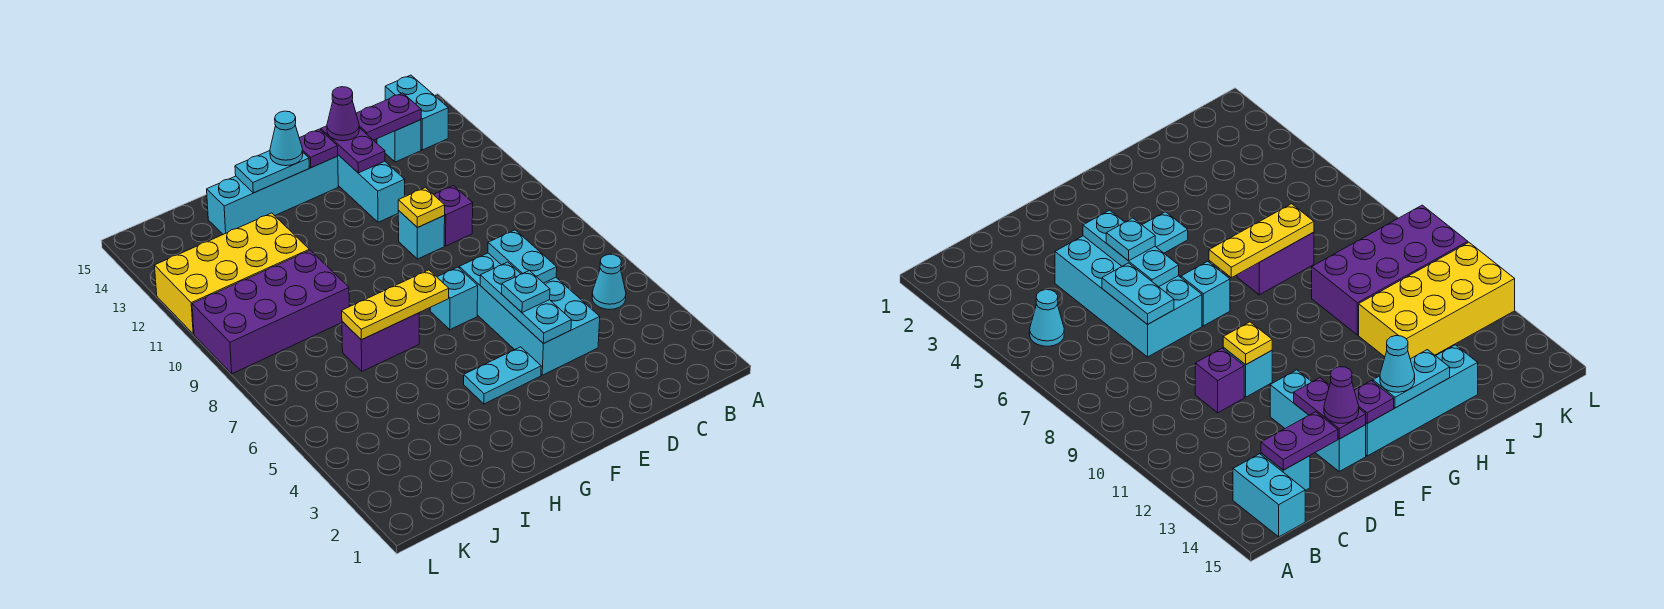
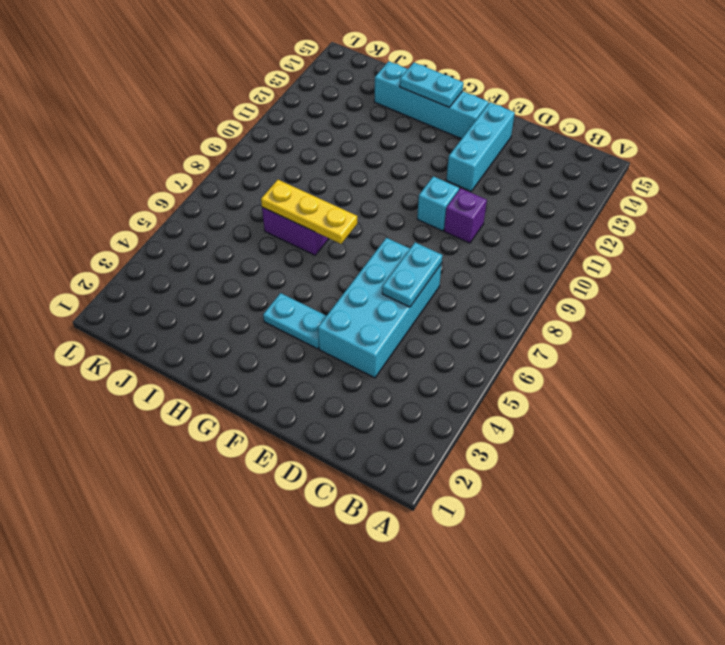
none -> cyan cone B5 level 1
none -> cyan brick B14:B15 level 1
none -> cyan brick C14 level 1

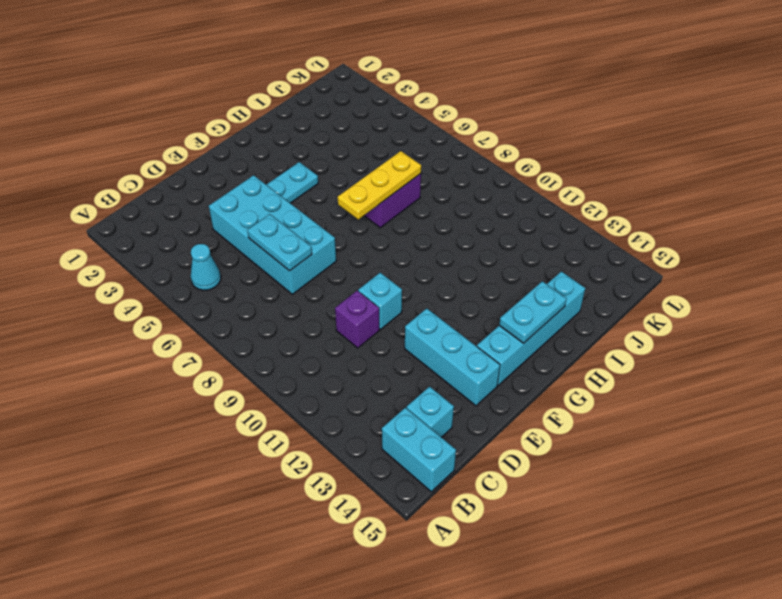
none -> cyan brick F7 level 1
none -> purple brick I9:L10 level 1
none -> yellow brick I11:L12 level 1

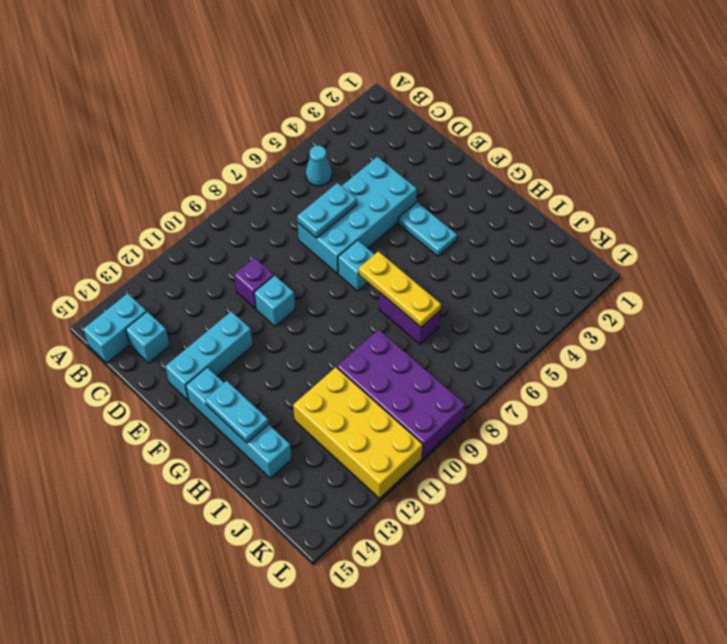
none -> purple plate C14:D14 level 2
none -> cyan plate E4:E6 level 2
none -> yellow plate E10 level 2

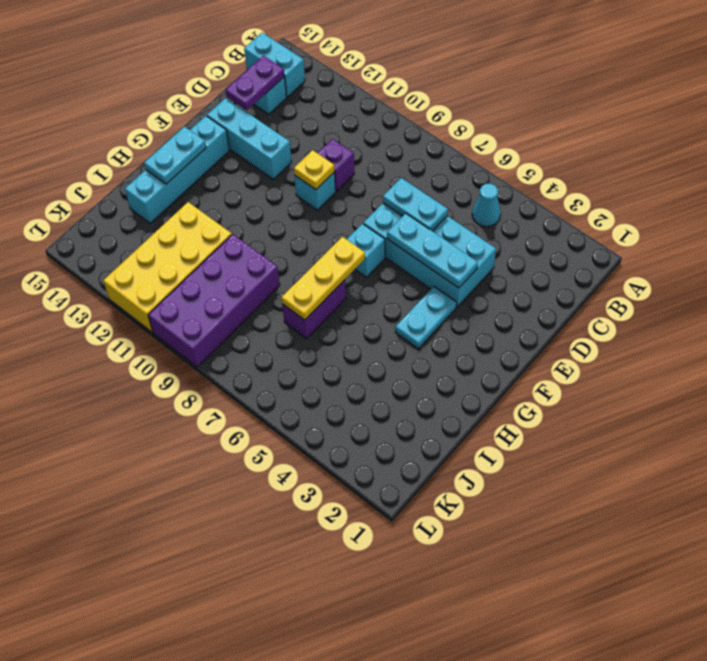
none -> purple plate E13:E14 level 2
none -> purple plate F14 level 2
none -> cyan plate E5 level 3

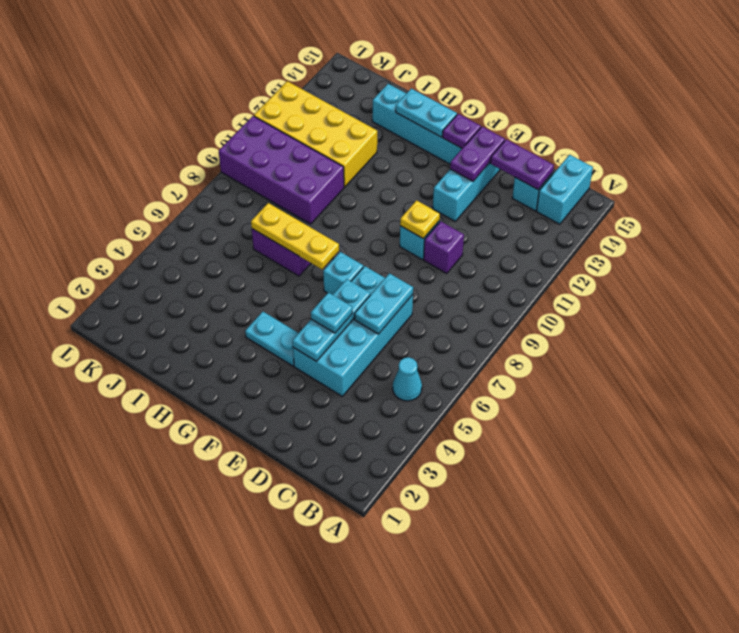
none -> purple cone E14 level 3
none -> cyan cone G14 level 3

